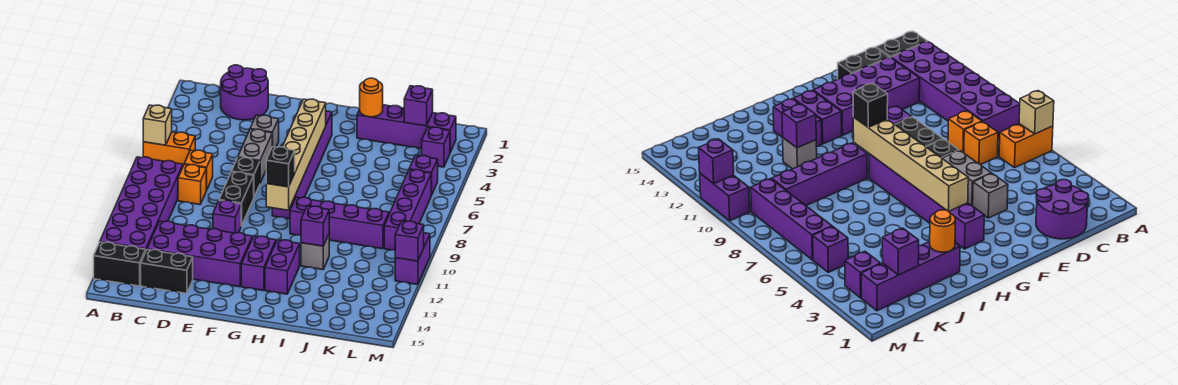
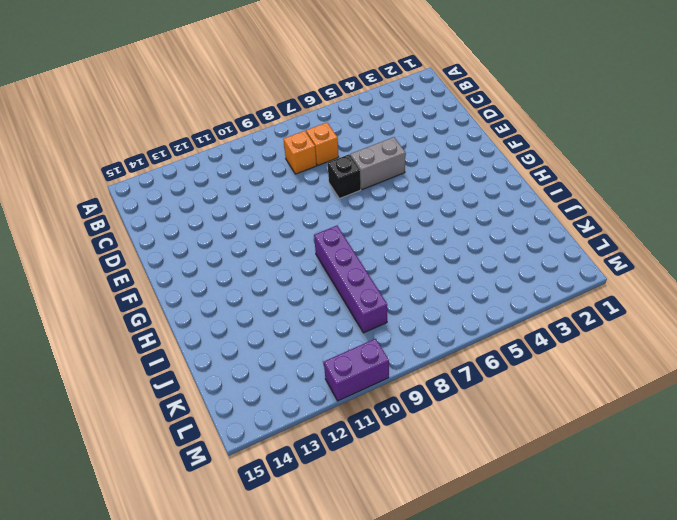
none -> orange brick A6:B6 level 1
none -> purple brick A8:B13 level 1
none -> black brick A14:B14 level 1
none -> purple round brick C1:D2 level 1

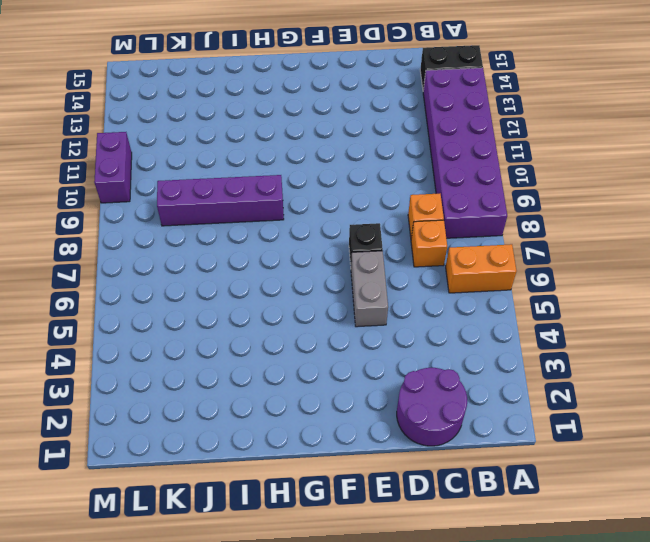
none -> purple brick C12:F13 level 1
none -> black brick C14:D14 level 1
none -> grey brick E4 level 1
none -> black brick E8:E9 level 1

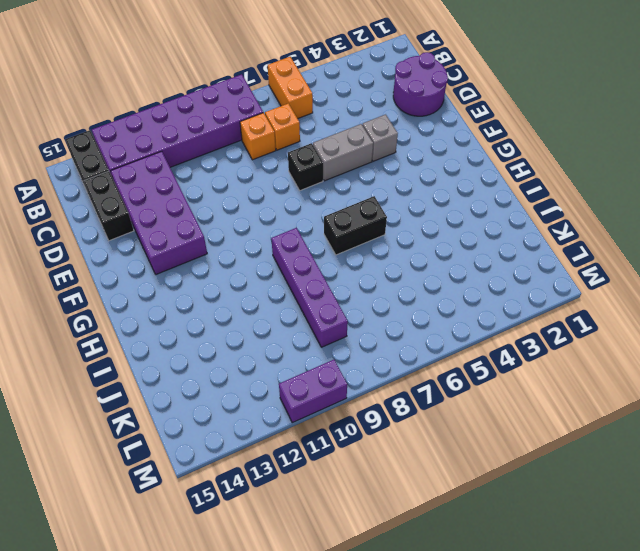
black brick H6:H7 level 1 -> black brick E8:E9 level 1
none -> purple brick E10 level 1
none -> purple brick G3:G8 level 1
none -> purple brick G12:G13 level 1
none -> purple brick H12:H13 level 1

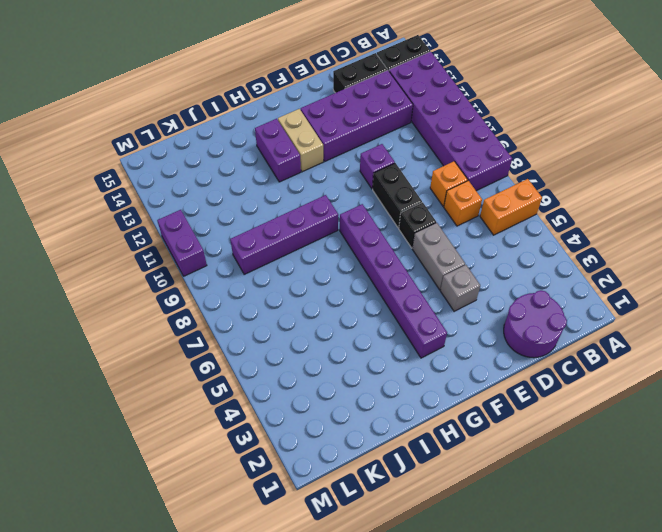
tan brick G12:G13 level 1 -> purple brick G12:G13 level 1
none -> purple brick I2:L2 level 1
none -> grey brick I11 level 1
none -> purple brick L3 level 1
none -> purple brick L5 level 1

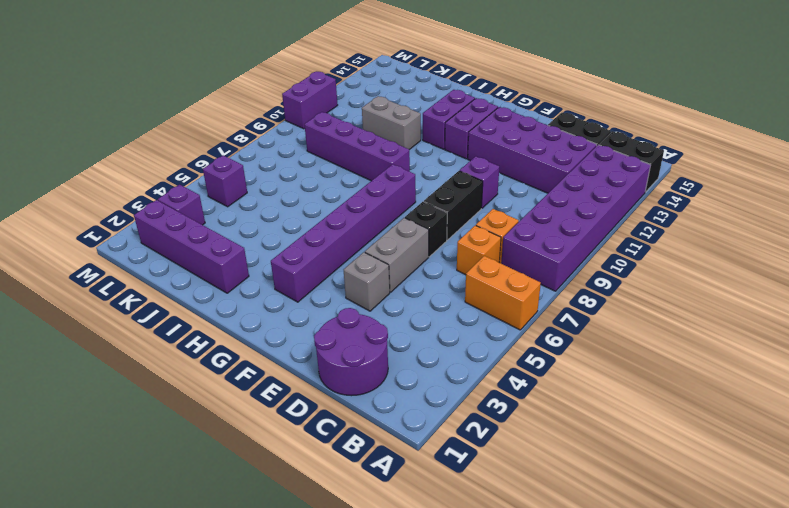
grey brick I11:J11 level 1 -> grey brick I11 level 1
none -> purple brick L6:L9 level 1
none -> tan brick A6 level 2
none -> tan brick G4:G9 level 2
none -> orange round brick I2 level 2

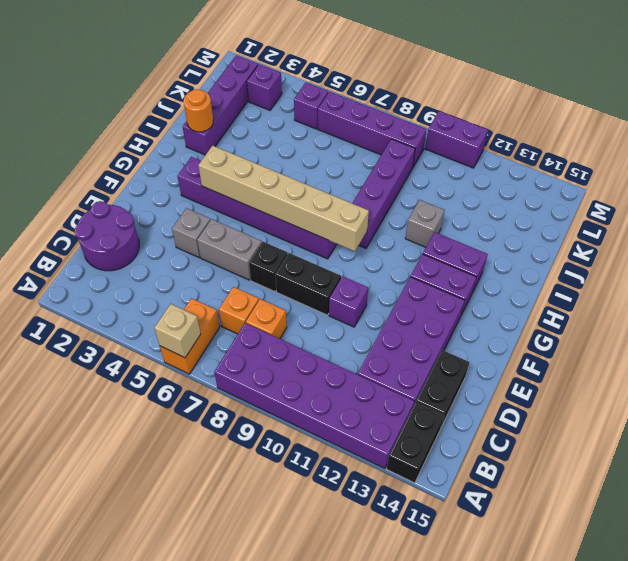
none -> purple brick I11 level 2
none -> purple brick K2 level 2
none -> purple brick M11 level 2
none -> black brick G9 level 3

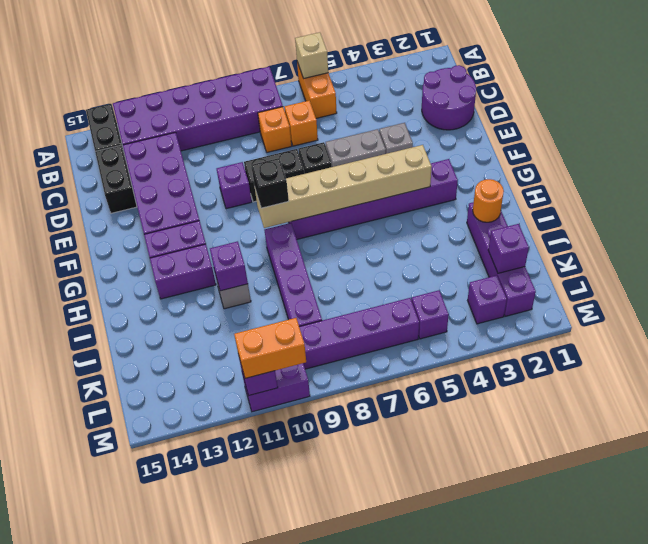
orange brick M10:M11 level 3 -> none

